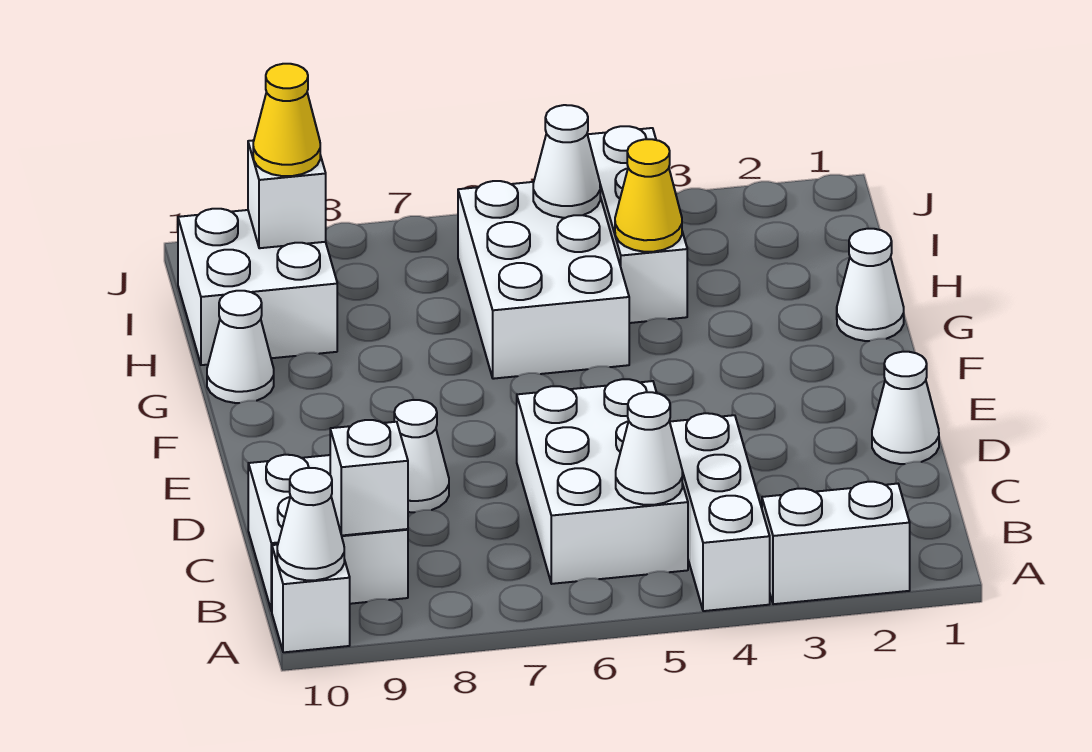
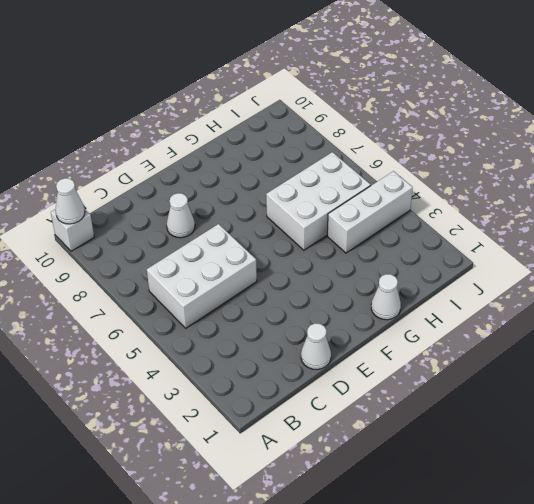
none -> white brick A2:A3 level 1
none -> white brick A4:C4 level 1
none -> white brick B9:C10 level 1

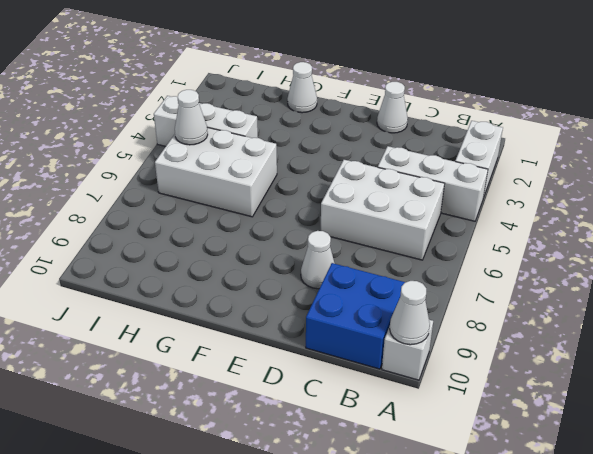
blue brick B9:C10 level 1 -> white brick B9:C10 level 1
none -> white cone G10 level 1
none -> white brick H9:I10 level 1
none -> white cone B5 level 2

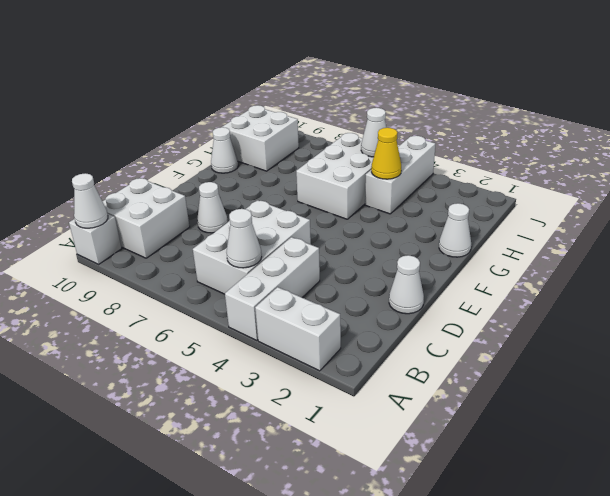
none -> white brick B9 level 2
none -> white brick I9 level 2
none -> yellow cone I9 level 3

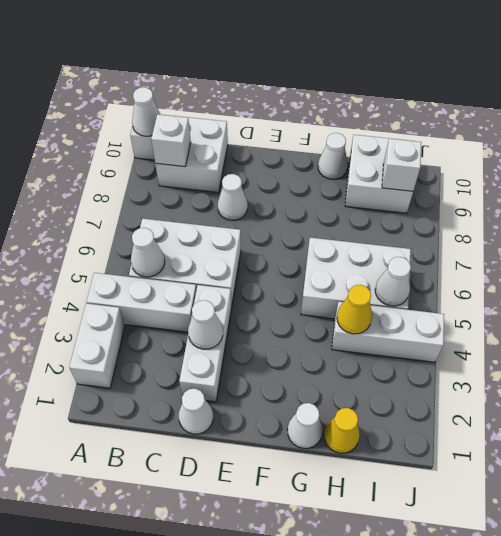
white brick D2:D4 level 1 -> none
white cone D3 level 2 -> none
yellow cone H1 level 1 -> yellow cone I9 level 3

